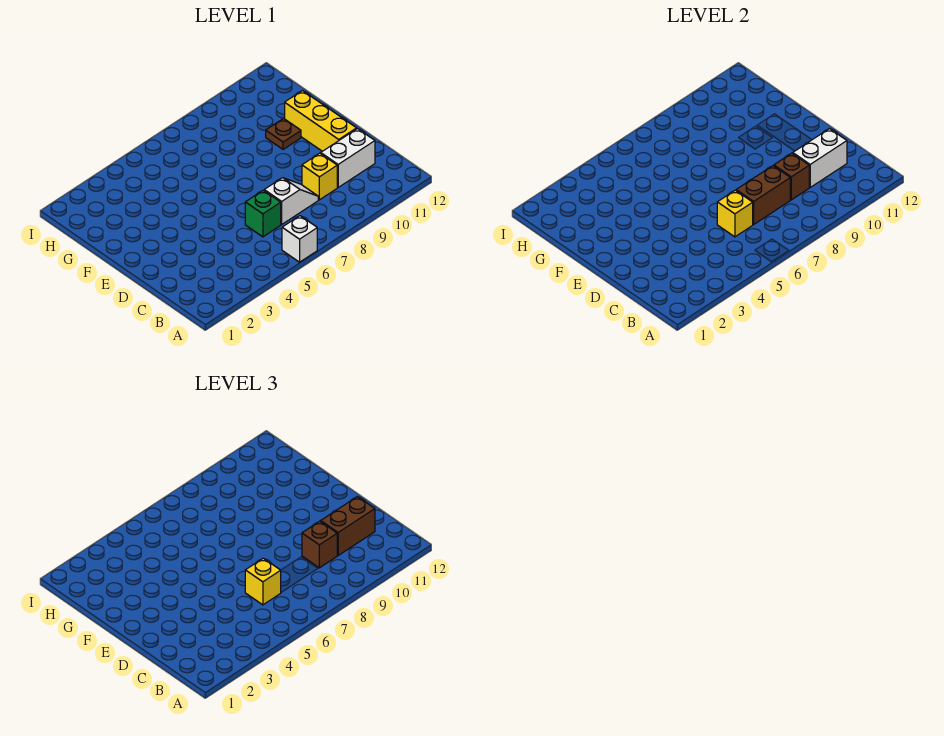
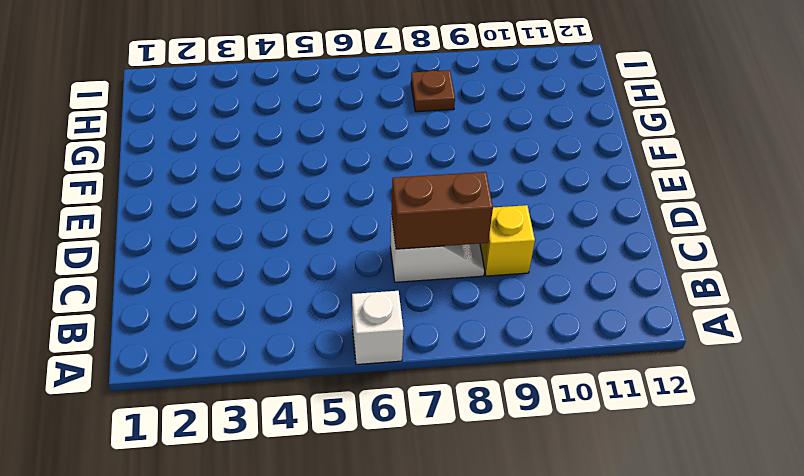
brown plate H8 level 1 -> brown plate F10 level 1
none -> green brick C6 level 1
none -> white brick C10:C11 level 1
none -> yellow brick D11:F11 level 1

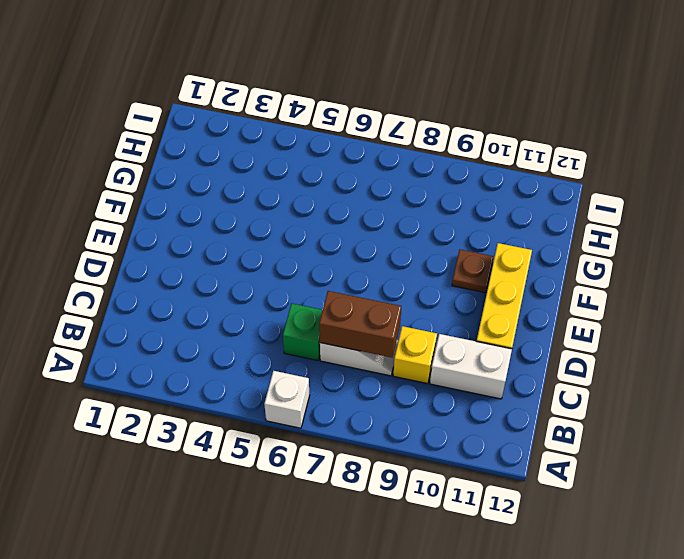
none -> yellow brick C6 level 2
none -> brown brick C9 level 2
none -> white brick C10:C11 level 2

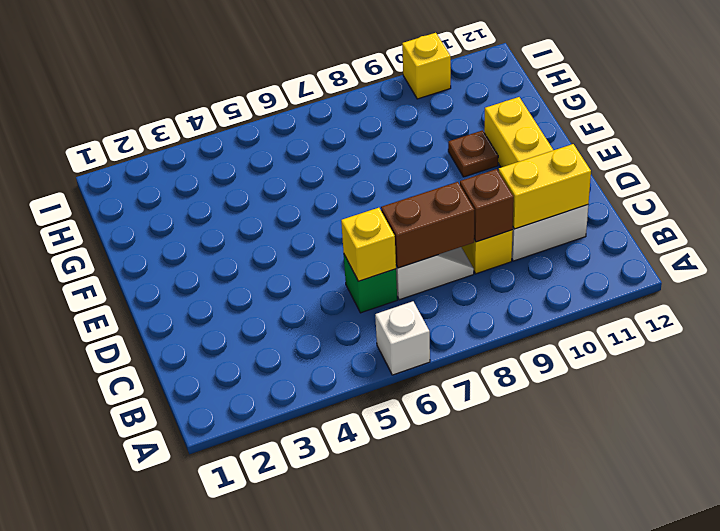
yellow brick C10:C11 level 2 -> white brick C10:C11 level 2
yellow brick I10 level 1 -> yellow brick C6 level 3
none -> brown brick C9 level 3
none -> brown brick C10:C11 level 3

